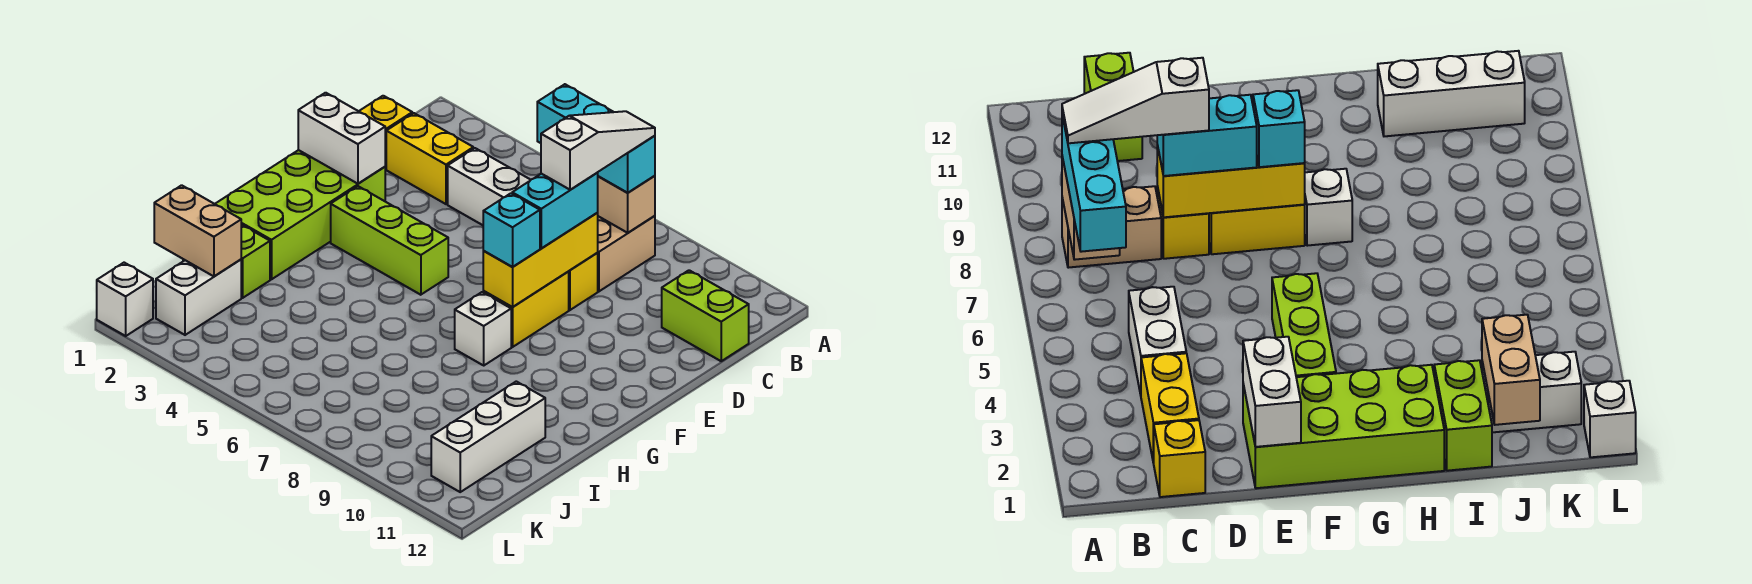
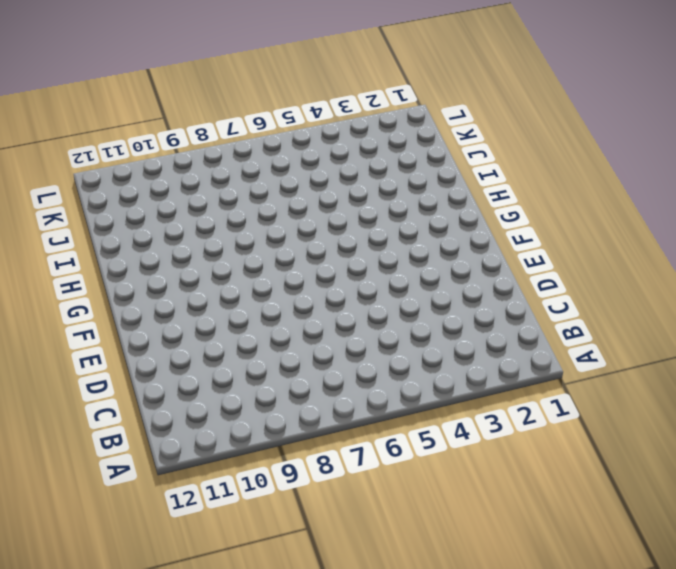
none -> tan brick B8:C8 level 1
none -> yellow brick C1 level 1
none -> yellow brick C2:C3 level 1

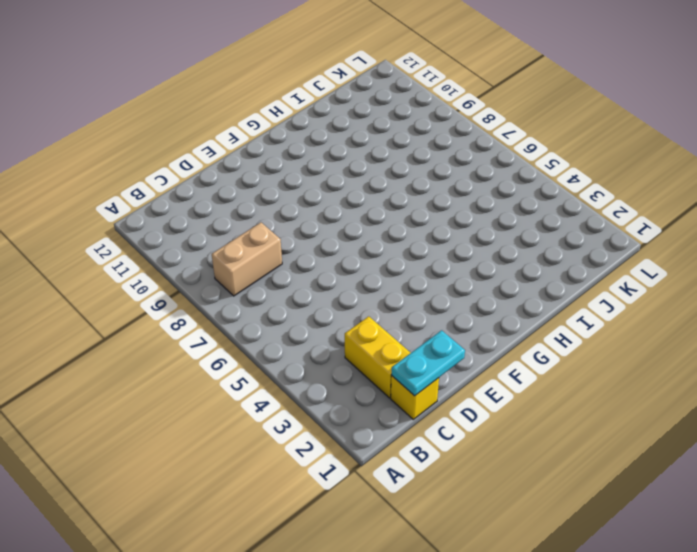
cyan plate C1:D1 level 2 -> none
none -> white brick C4:C5 level 1
none -> lime brick C11:C12 level 1
none -> yellow brick D8 level 1

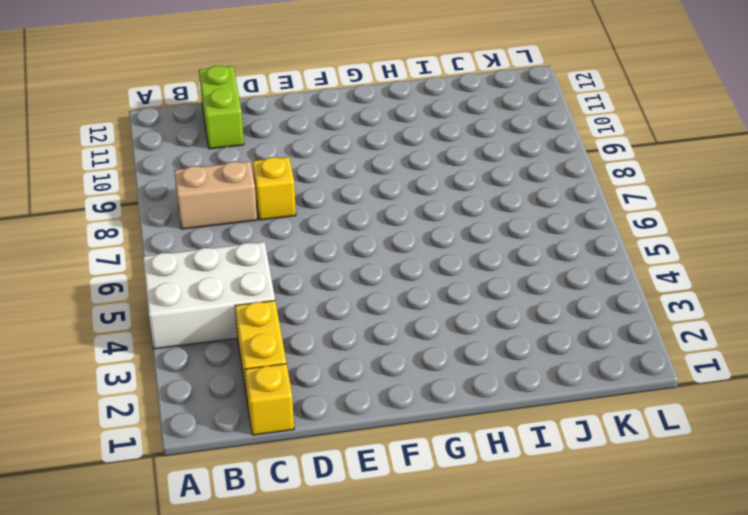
white brick A4:C5 level 1 -> white brick C4:C5 level 1
none -> lime brick E1:H2 level 1
none -> yellow brick E8:F8 level 1
none -> lime brick F3:F5 level 1

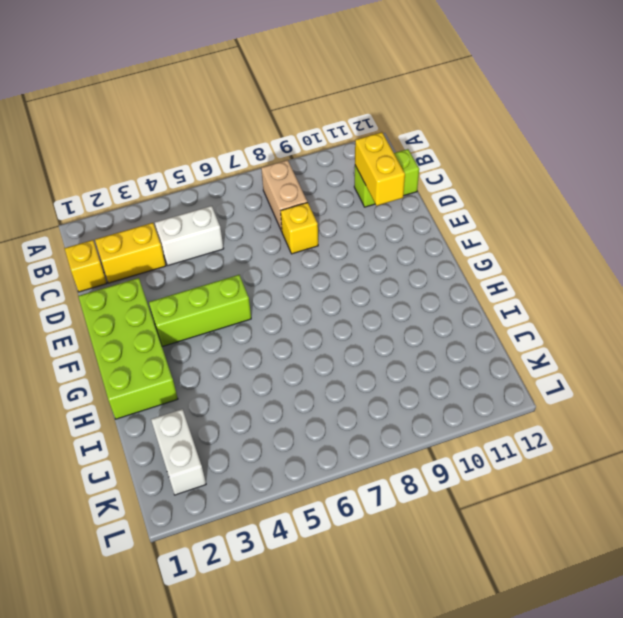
yellow brick C11:D11 level 2 -> yellow brick E8:F8 level 1
none -> white brick G8 level 1
none -> lime brick I1:I2 level 1
none -> white brick I11:K11 level 1

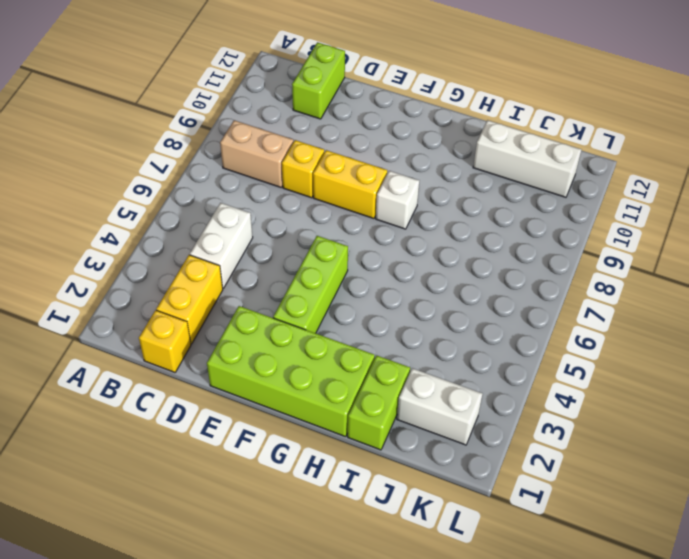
none -> white brick L1 level 1
none -> tan brick B7:B8 level 2
none -> yellow brick D8:F8 level 2

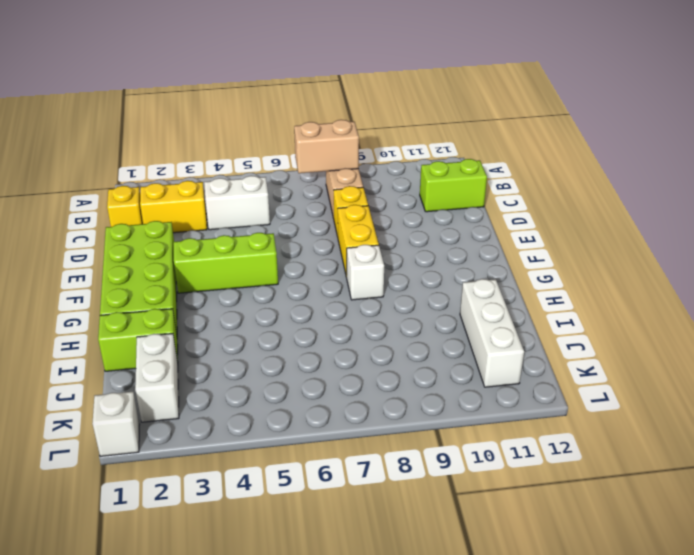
none -> yellow brick D8:F8 level 2
none -> white brick E1:E2 level 2
none -> tan brick J1:J2 level 2

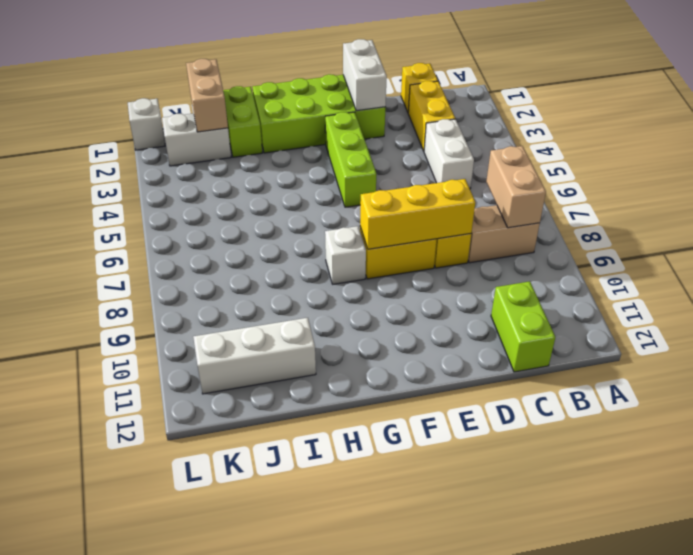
none -> cyan brick B6:B8 level 3
none -> cyan brick D8:E8 level 3
none -> cyan brick F8 level 3

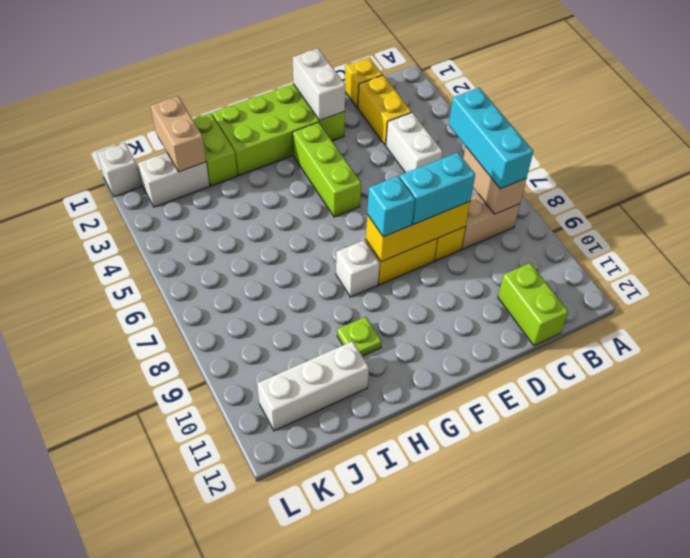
lime plate H10 level 1 -> none
none -> white slope B8:D8 level 4 top D

